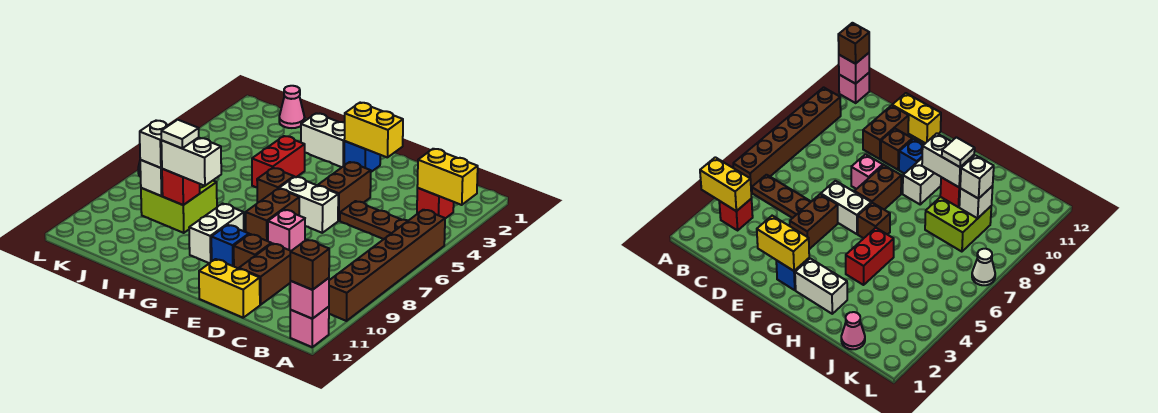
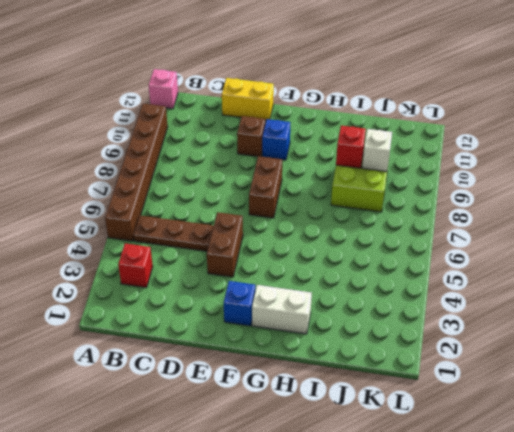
none -> brown brick D10:D11 level 1
none -> white brick E6:F6 level 1
none -> pink brick E8 level 1

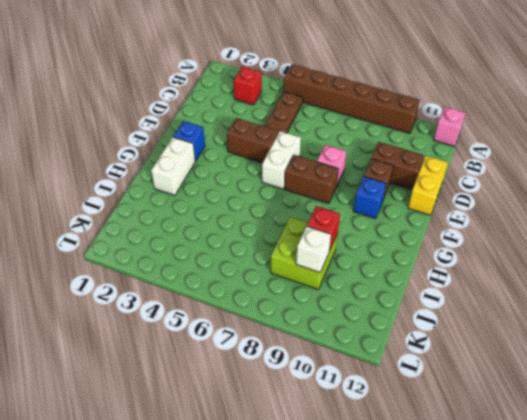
none -> brown brick G6 level 1
none -> white brick G9:G10 level 1
none -> red brick H4:H5 level 1

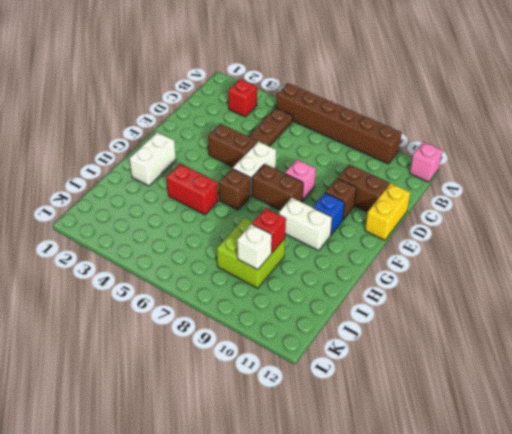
none -> blue brick F2 level 1
none -> pink cone J1 level 1
none -> white cone L7 level 1

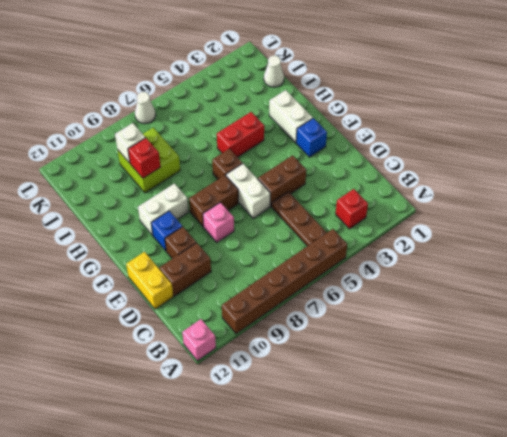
white cone J1 level 1 -> pink cone J1 level 1
none -> yellow brick A3:B3 level 2
none -> pink brick A12 level 2
none -> yellow brick E2:F2 level 2

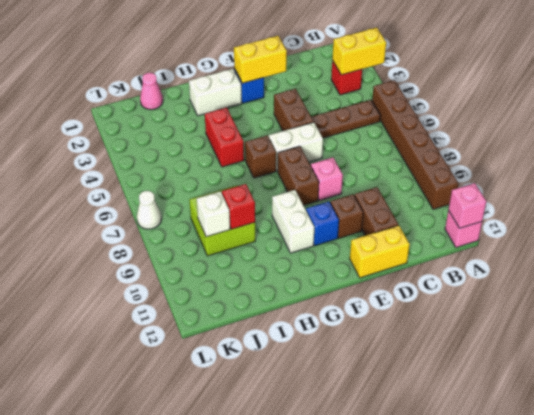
none -> brown brick A12 level 3
none -> white brick H9:I9 level 3
none -> white brick J9 level 3

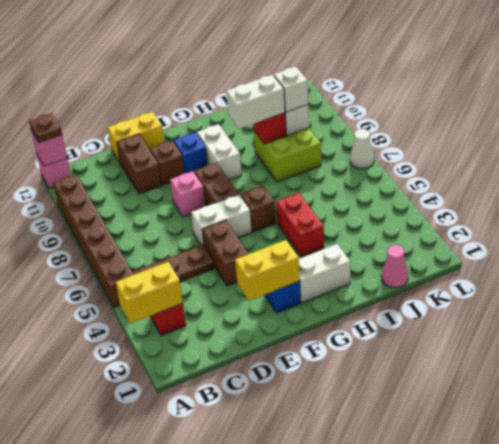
brown plate A12 level 3 -> brown brick A12 level 3
none -> white tile I9 level 4

